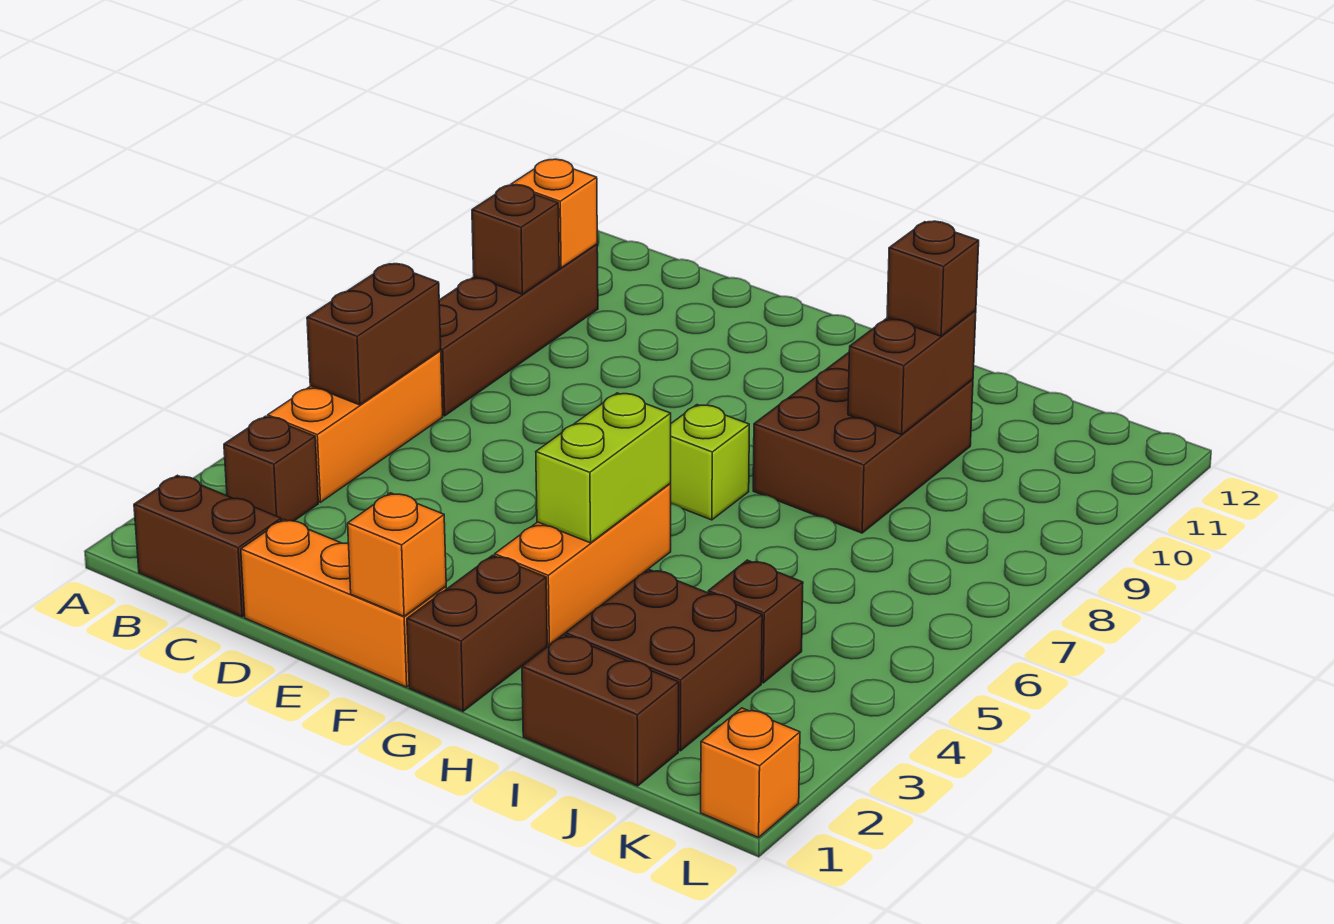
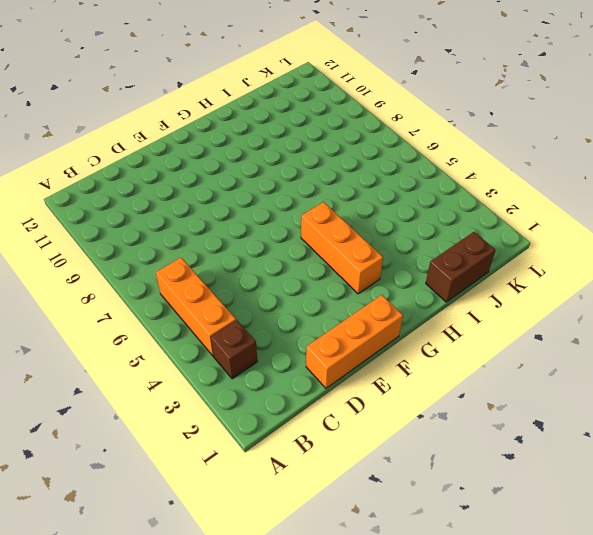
none -> brown brick B1:C1 level 1
none -> brown brick B7:B10 level 1
none -> brown brick G1:G2 level 1

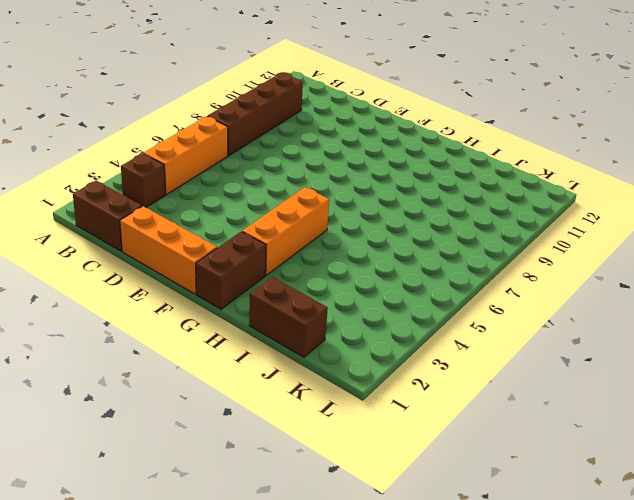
none -> lime brick G7 level 1
none -> brown brick H8:I10 level 1
none -> brown brick I2:J3 level 1

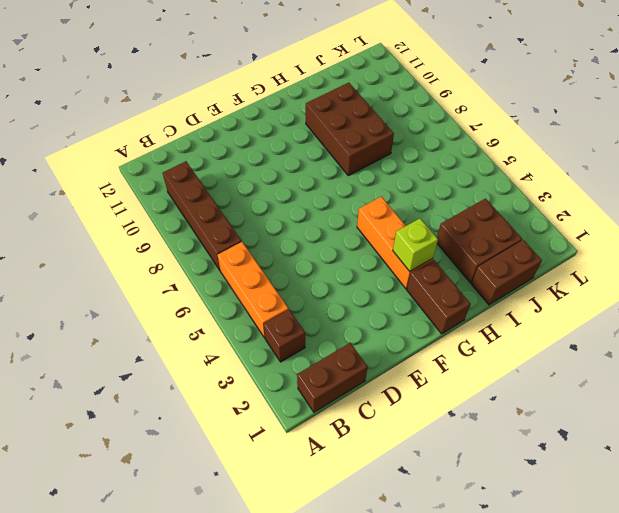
lime brick G3 level 2 -> lime brick G7 level 1
none -> orange brick D1:F1 level 1
none -> brown brick J4 level 1
none -> orange brick L1 level 1

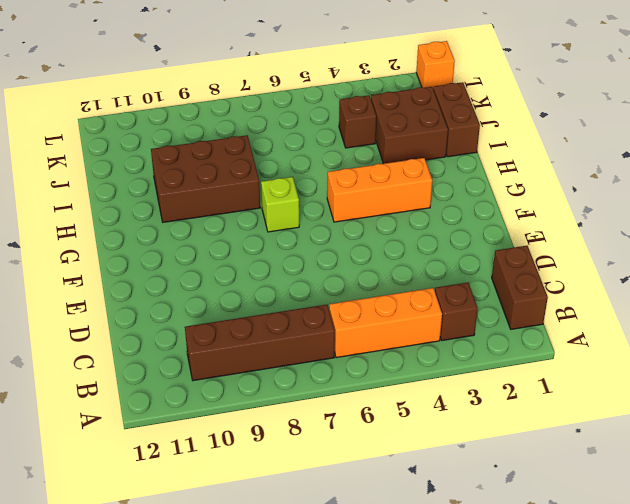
none -> orange brick D1:F1 level 1
none -> brown brick G1:G2 level 1
none -> brown brick B5:B6 level 2

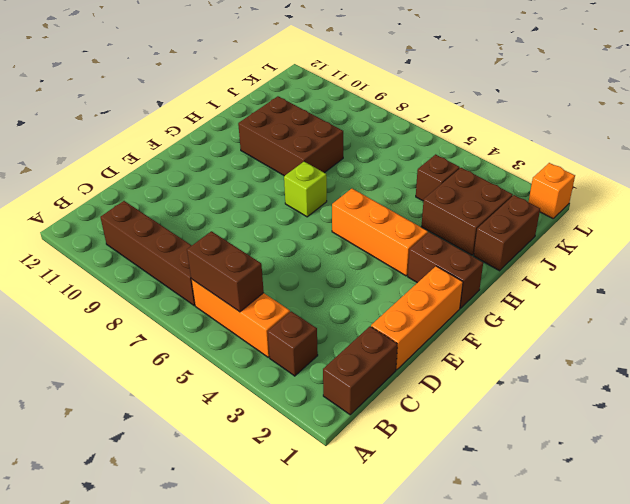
none -> brown brick B9 level 2
none -> orange brick B10 level 2
none -> orange brick F1 level 2

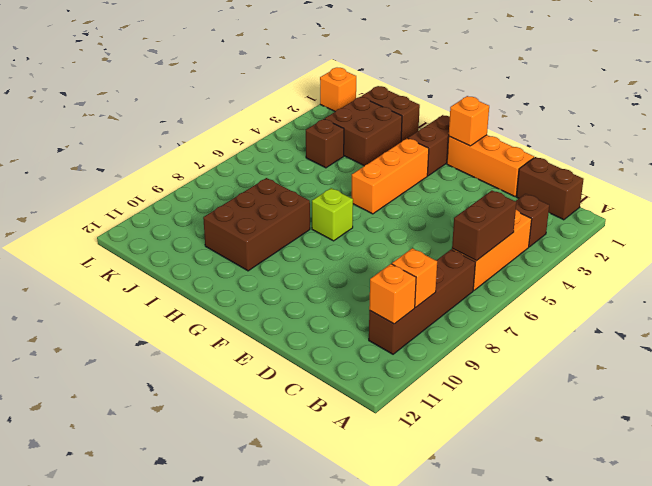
orange brick B9 level 2 -> brown brick B9 level 2
none -> lime brick G4:G5 level 2
none -> brown brick I9:I10 level 2
none -> brown brick I10 level 3

